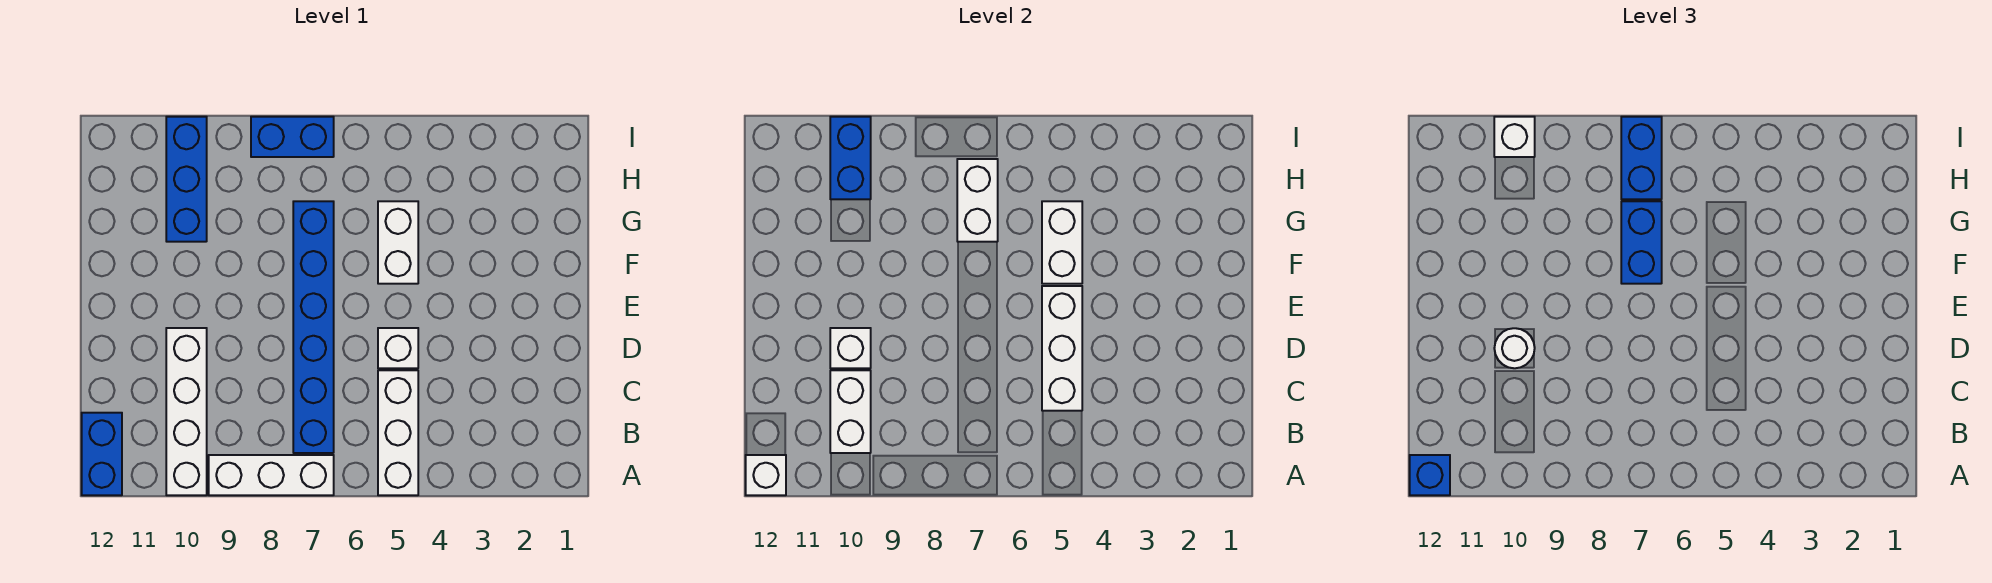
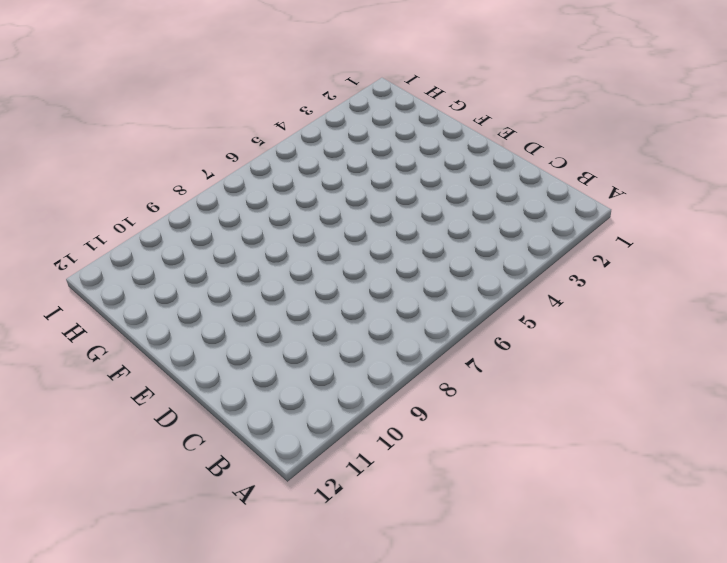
none -> white brick A5:C5 level 1
none -> white brick A7:A9 level 1
none -> white brick A10:D10 level 1

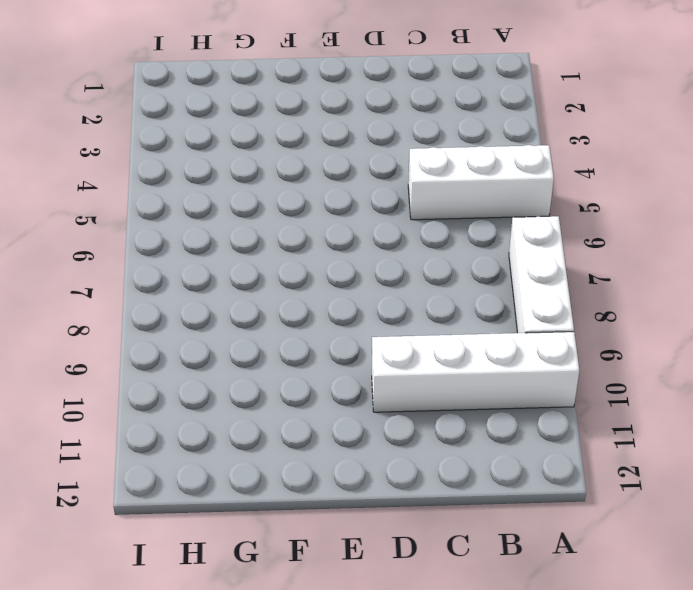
none -> blue brick A12:B12 level 1
none -> blue brick B7:G7 level 1
none -> white brick D5 level 1

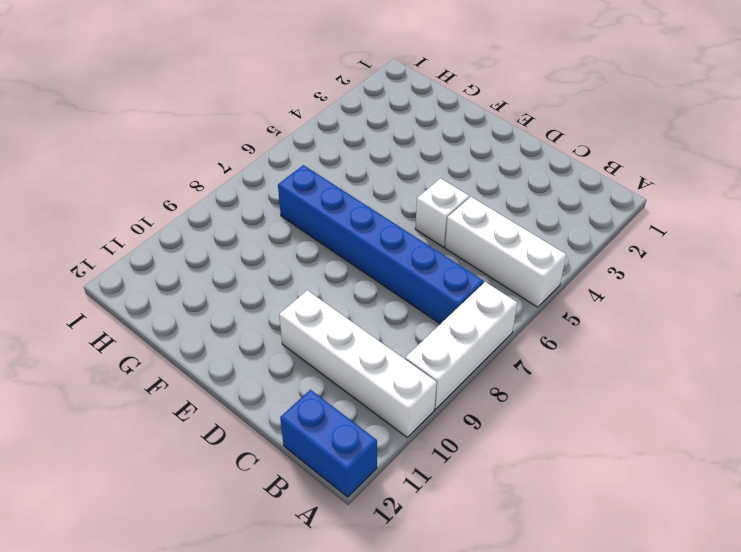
none -> white brick F5:G5 level 1
none -> blue brick G10:I10 level 1
none -> blue brick I7:I8 level 1

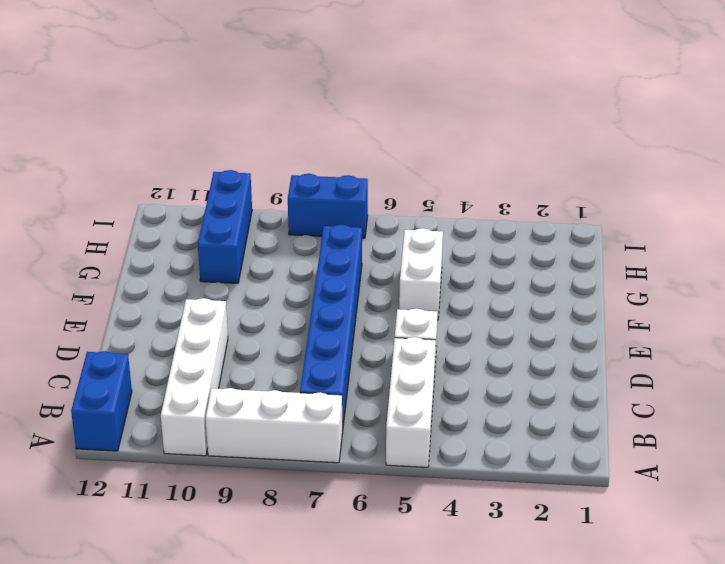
none -> white brick A12 level 2
none -> white brick B10:C10 level 2
none -> white brick C5:E5 level 2

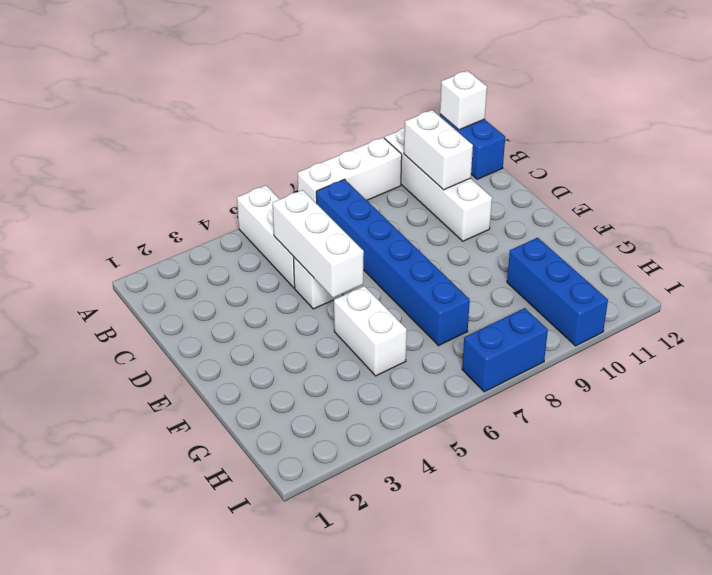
none -> white brick D10 level 2
none -> white brick F5:G5 level 2
none -> white brick G7:H7 level 2

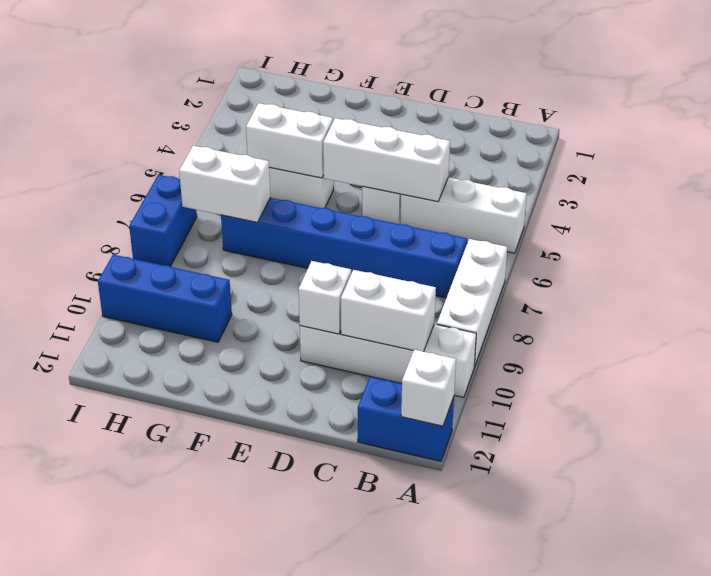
none -> blue brick H10:I10 level 2
none -> blue brick A12 level 3
none -> white round brick D10 level 3

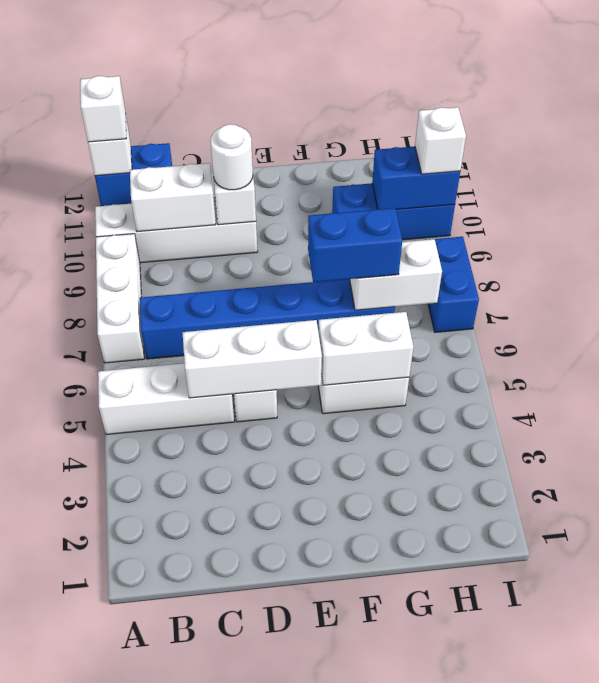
white brick A12 level 3 -> blue brick A12 level 3
none -> blue brick H7:I7 level 3

